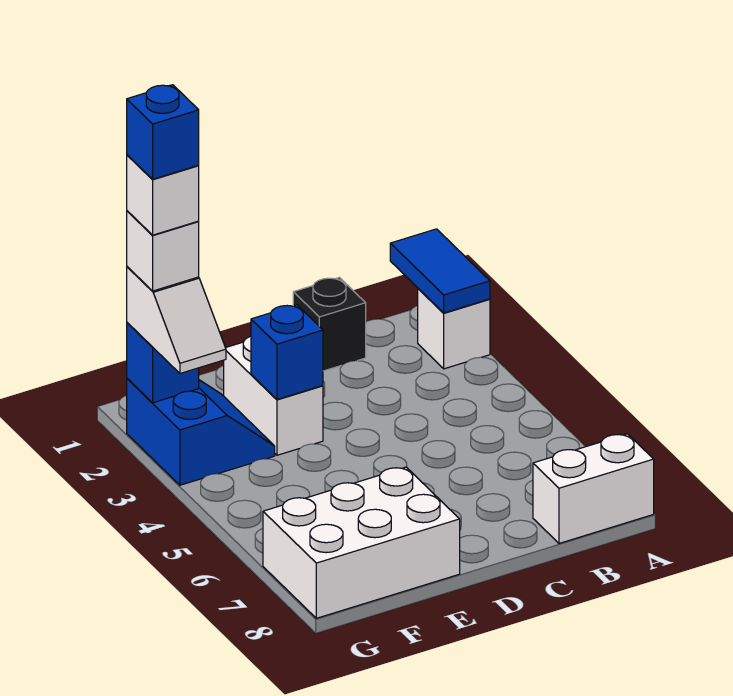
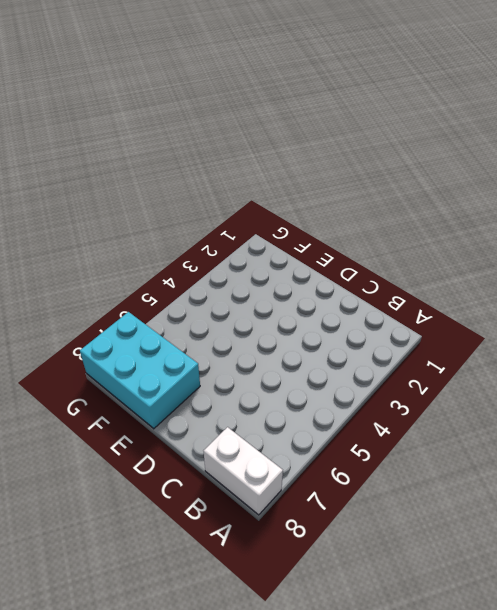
cyan brick E7:G8 level 1 -> white brick E7:G8 level 1
none -> white brick A2 level 1
none -> black brick C1 level 1
none -> white brick E2:E3 level 1

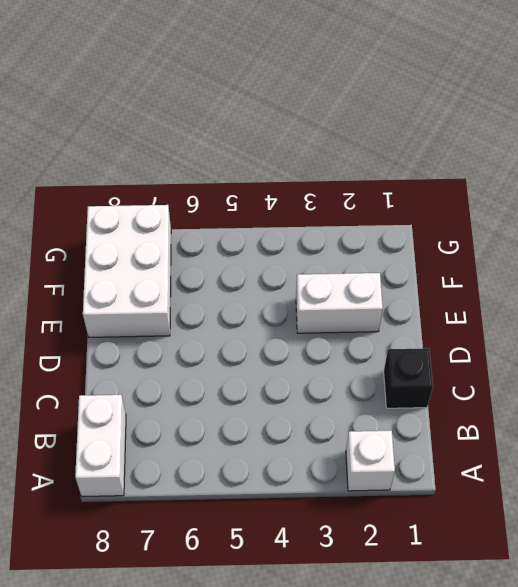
none -> blue slope F2:G3 level 1 top G
none -> blue tile A1:A2 level 2
none -> blue brick E3 level 2

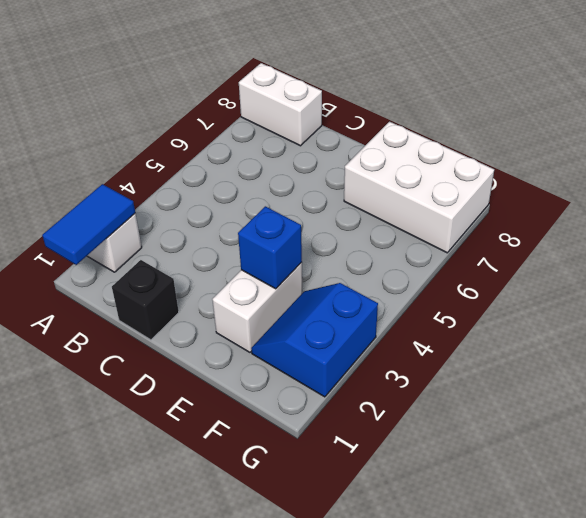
none -> blue brick G2 level 2
none -> white slope G2:G3 level 3 top 2
none -> white brick G2 level 4

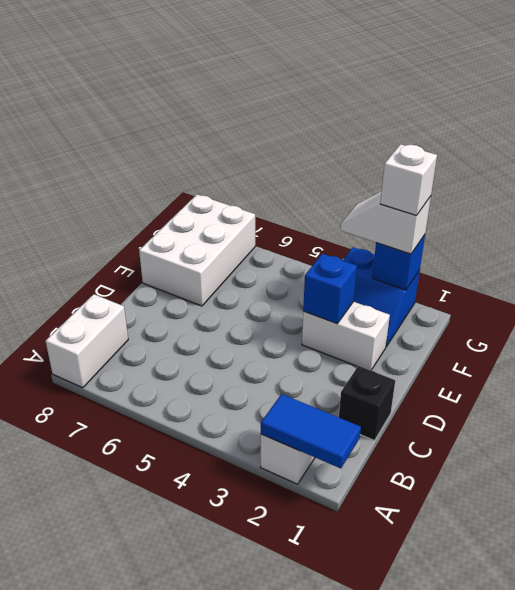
none -> white brick G2 level 5
none -> blue brick G2 level 6

